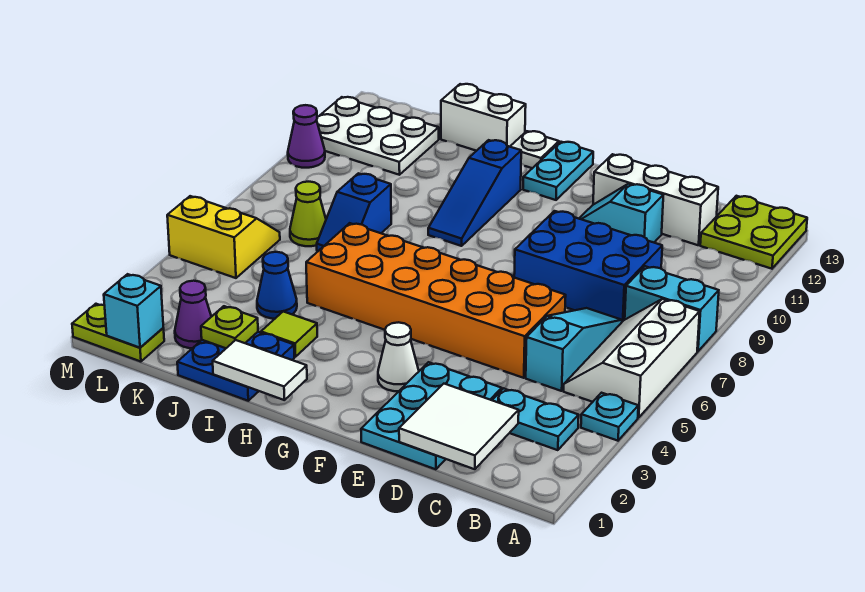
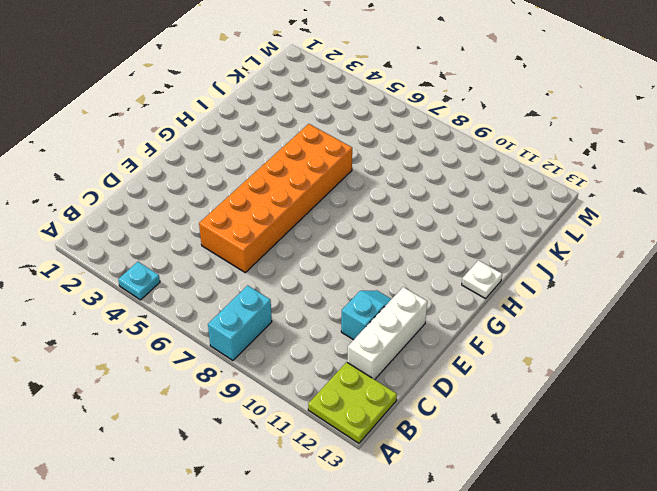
none -> white slope A5:B7 level 1 top A
none -> cyan plate B3:C3 level 1
none -> cyan slope C5:C7 level 1 top 5
none -> blue brick C8:E9 level 1

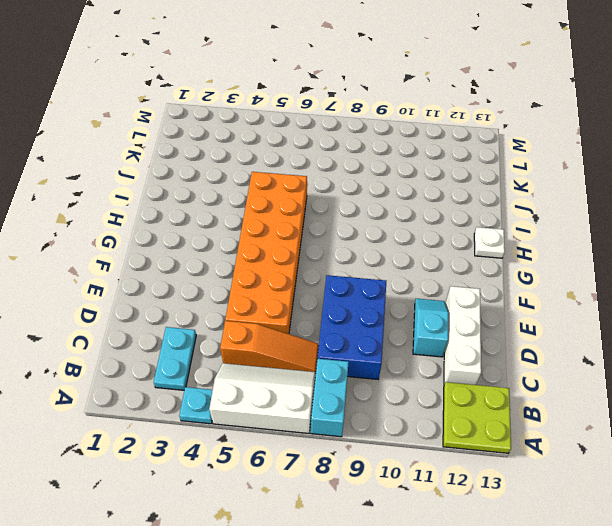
orange slope C5:C7 level 1 top 5 -> cyan slope C5:C7 level 1 top 5
none -> cyan plate D1:E3 level 1
none -> white cone F3 level 1
none -> cyan plate G12:G13 level 1
none -> blue slope H9:H11 level 1 top 11

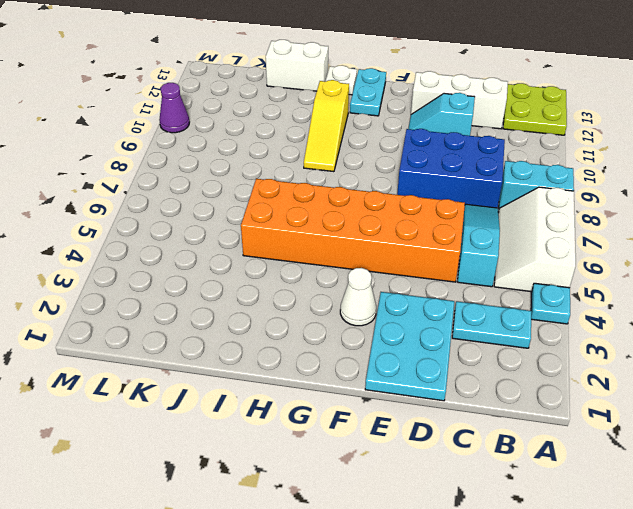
yellow slope H9:H11 level 1 top 11 -> blue slope H9:H11 level 1 top 11
none -> blue plate I1:J2 level 1
none -> lime tile I3 level 1
none -> blue cone J4 level 1
none -> blue slope J7:J8 level 1 top 8

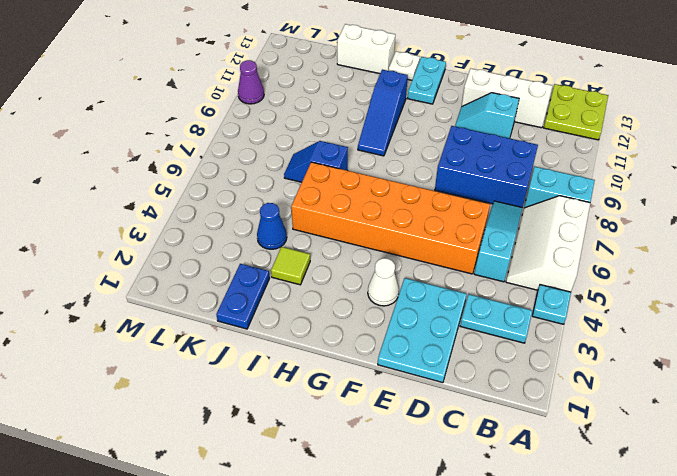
blue slope I7:J7 level 1 top I -> blue slope J7:J8 level 1 top 8
blue plate J1:J2 level 1 -> blue plate I1:J2 level 1
none -> purple cone K2 level 1
none -> lime cone K7 level 1
none -> white plate K11:M12 level 1
none -> lime plate L1:M1 level 1

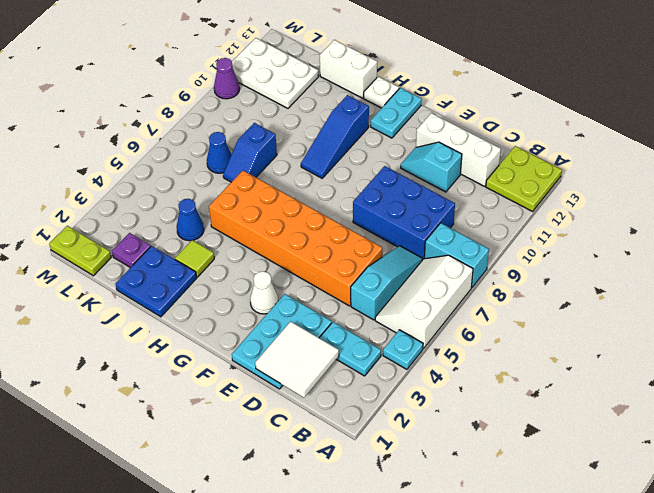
purple plate K2 level 1 -> purple cone K2 level 1
blue cone K7 level 1 -> lime cone K7 level 1
none -> yellow slope L5:M6 level 1 top 5
none -> white tile H1:I1 level 2
none -> lime plate J2 level 2
none -> cyan brick L1 level 2

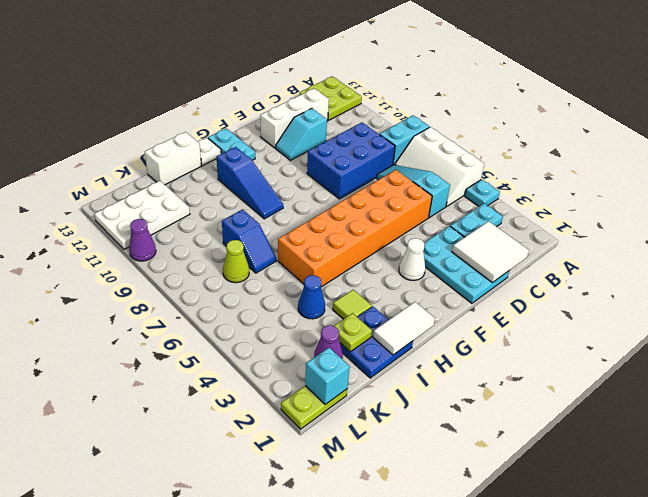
none -> yellow slope L5:M6 level 1 top 5

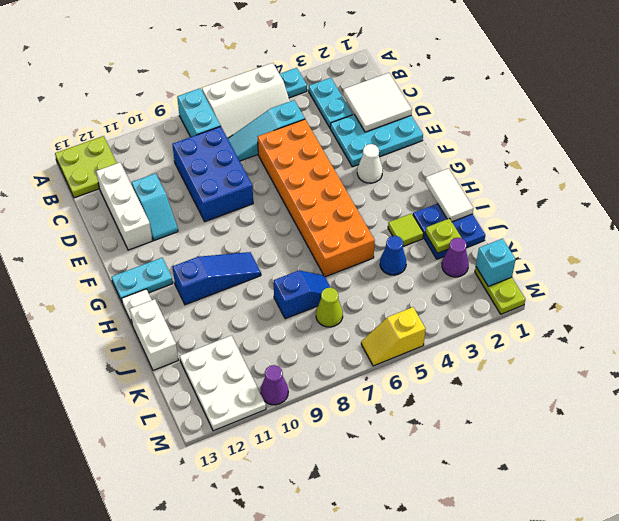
yellow slope M5:M6 level 1 top 5 -> yellow slope L5:M6 level 1 top 5

